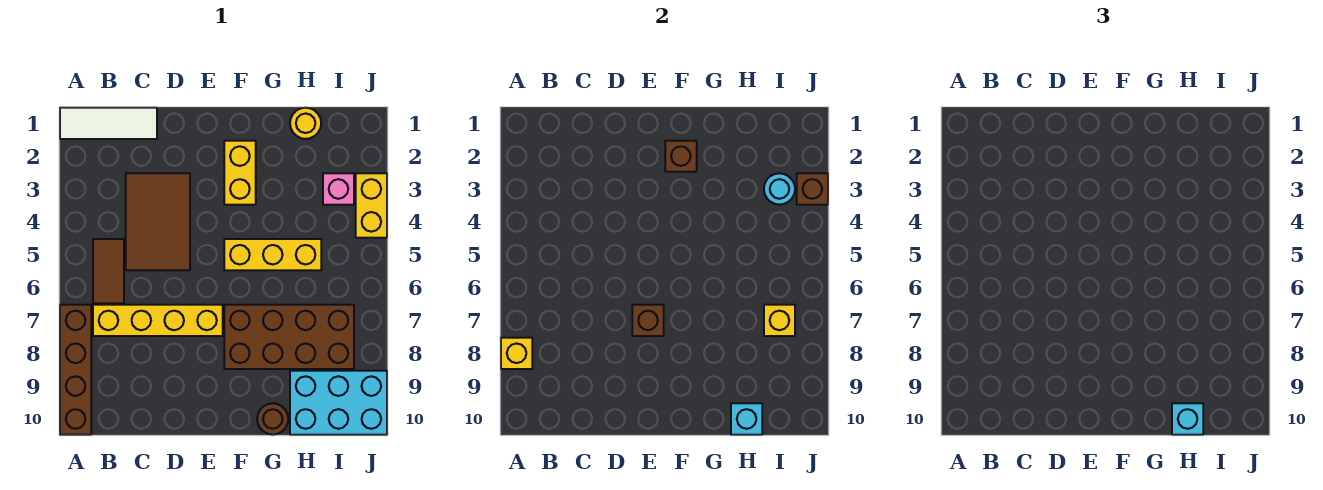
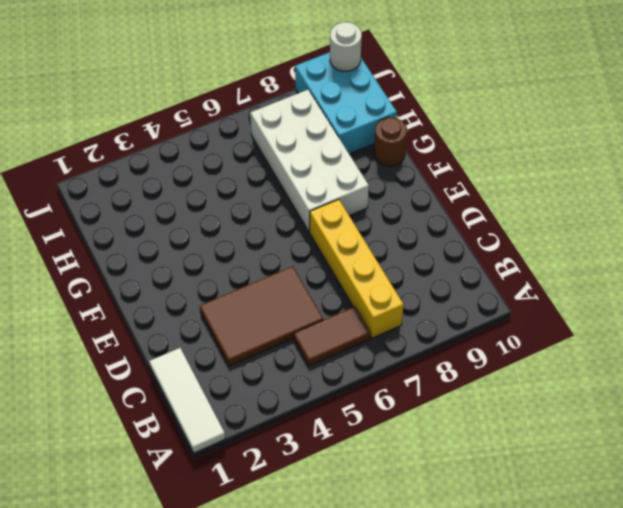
white brick F7:I8 level 1 -> brown brick F7:I8 level 1
white round brick J10 level 2 -> none
none -> brown brick A7:A10 level 1
none -> yellow brick F2:F3 level 1
none -> yellow brick F5:H5 level 1

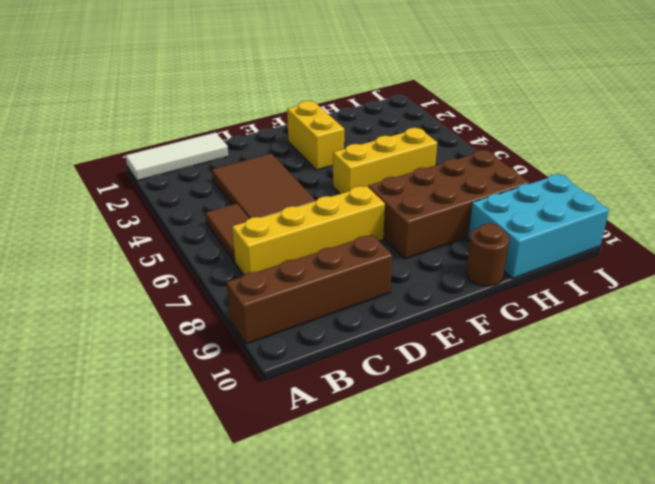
brown brick A9:D9 level 1 -> brown brick A7:A10 level 1
none -> yellow round brick H1 level 1
none -> pink brick I3 level 1
none -> yellow brick J3:J4 level 1

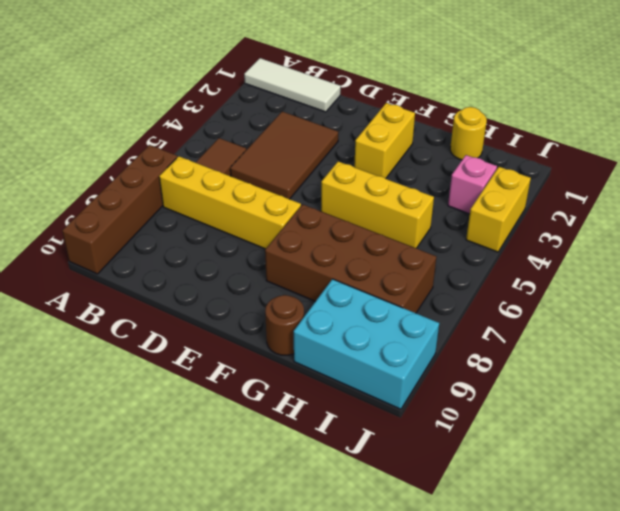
none -> yellow brick A8 level 2
none -> brown brick E7 level 2
none -> brown brick F2 level 2

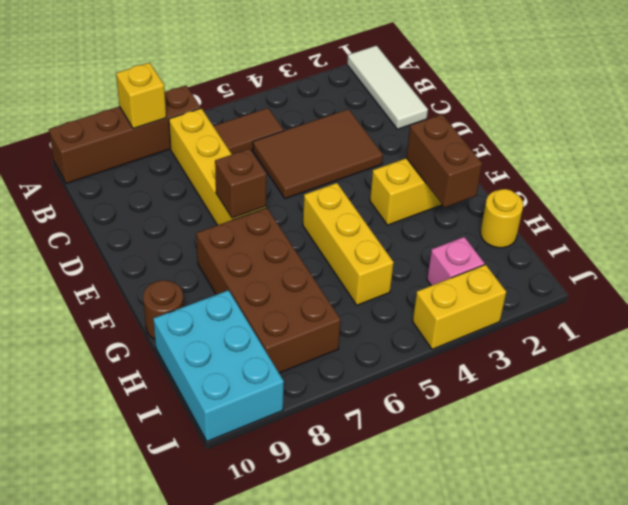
brown brick F2:G2 level 2 -> brown brick F2 level 2
none -> cyan brick H10 level 2
none -> cyan round brick I3 level 2
none -> yellow brick I7 level 2

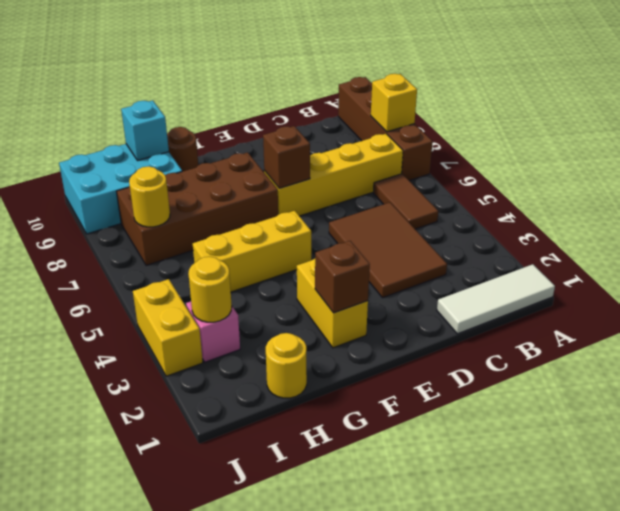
yellow round brick I3 level 2 -> cyan round brick I3 level 2
yellow round brick I7 level 2 -> yellow brick I7 level 2
none -> brown brick J3 level 2
none -> cyan brick H10 level 3

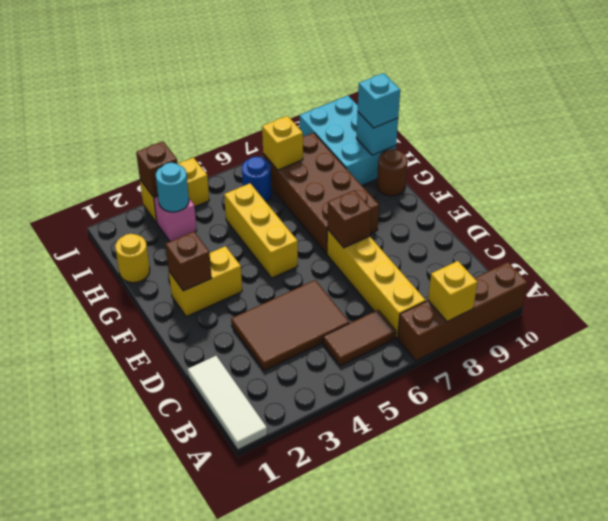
blue round brick I6 level 1 -> none

